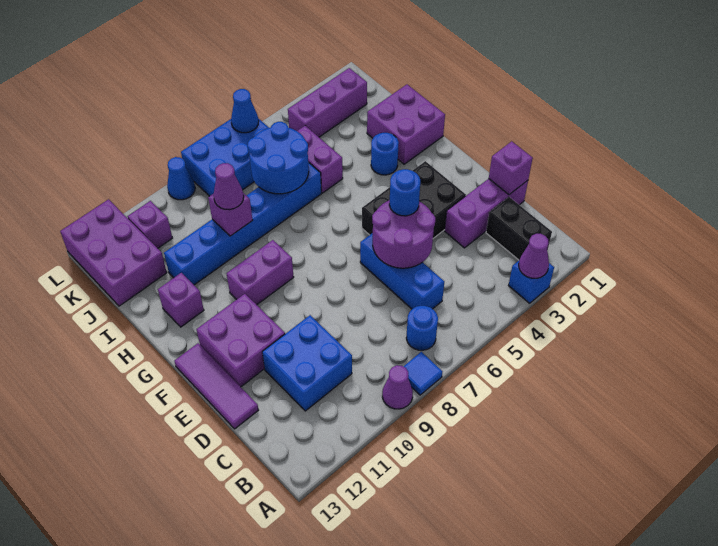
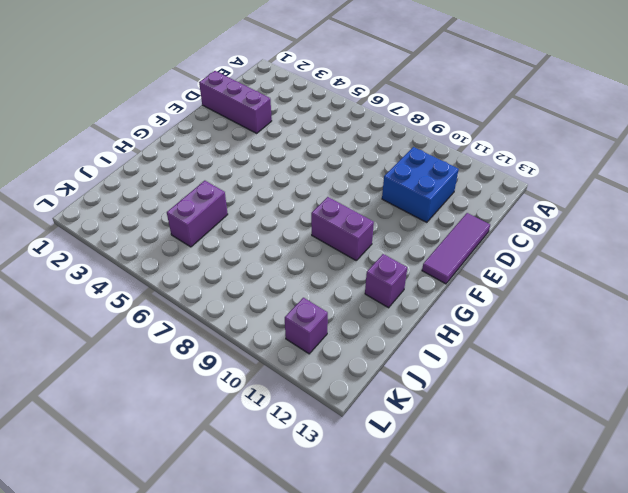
none -> blue brick A3 level 1
none -> blue tile A8 level 1
none -> purple cone A9 level 1
none -> black brick B2:C2 level 1

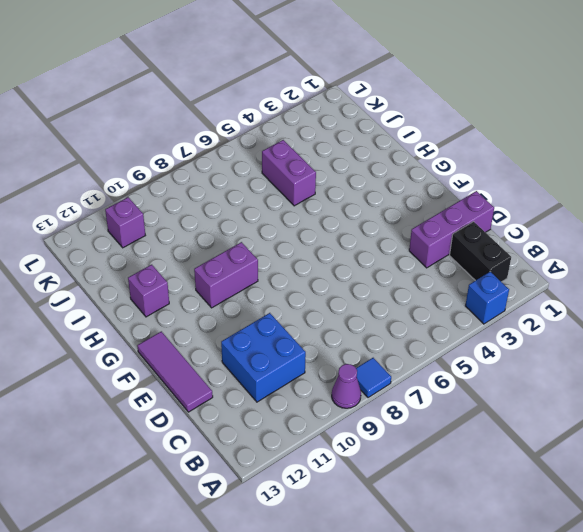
none -> blue round brick B7 level 1
none -> blue brick C6:E6 level 1
none -> black brick E3:F5 level 1
none -> purple brick E11:F12 level 1

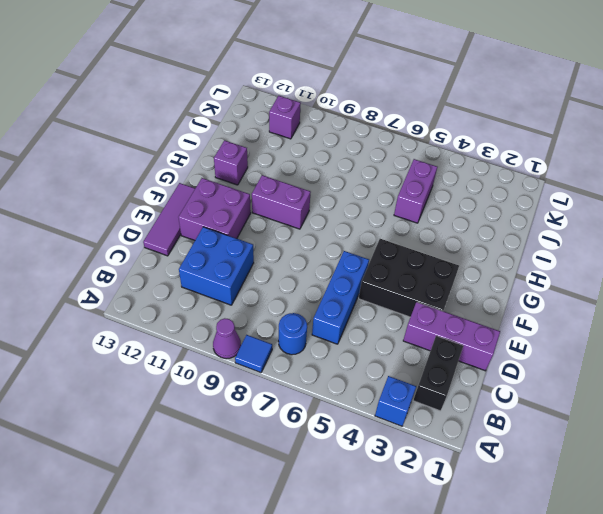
none -> purple brick H1:I2 level 1
none -> blue round brick H3 level 1
none -> blue brick I6:I11 level 1
none -> purple brick J12:L13 level 1

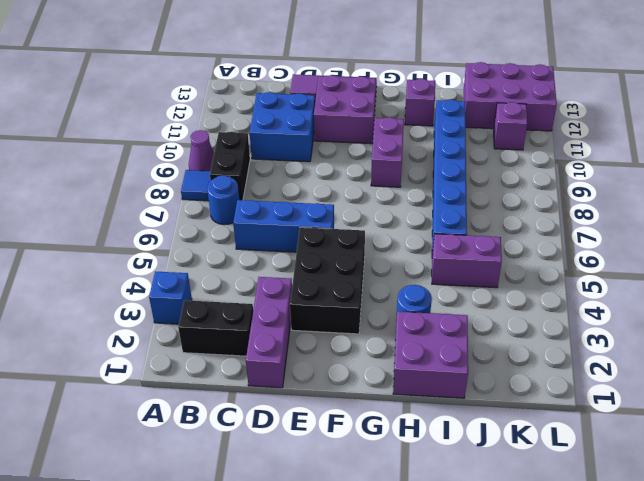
black brick B8:B9 level 1 -> none
none -> purple brick K2:K4 level 1
none -> blue brick K6:L8 level 1
none -> blue cone L9 level 1
none -> purple cone A3 level 2

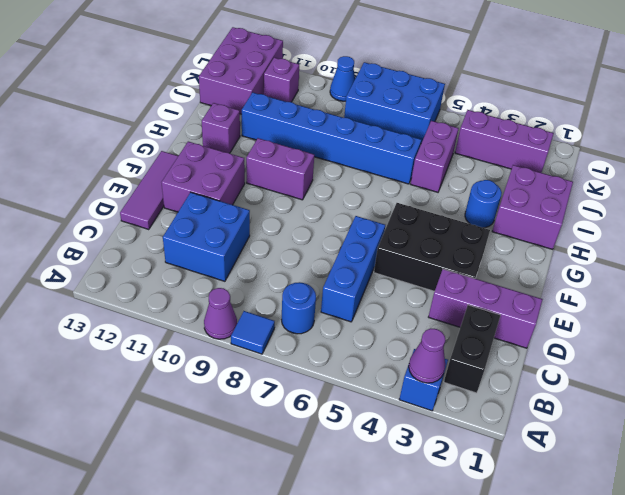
none -> purple brick D1 level 2
none -> purple round brick D5:E6 level 2
none -> blue round brick I6:J7 level 2
none -> purple brick I9 level 2

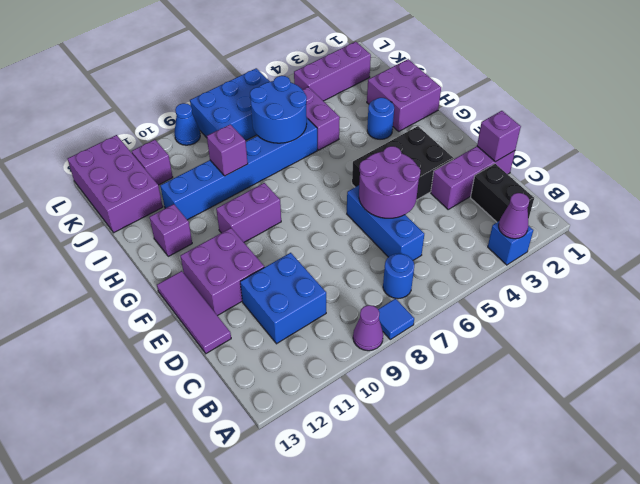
none -> blue cone L6 level 2
none -> blue round brick E5 level 3
none -> purple cone I9 level 3

